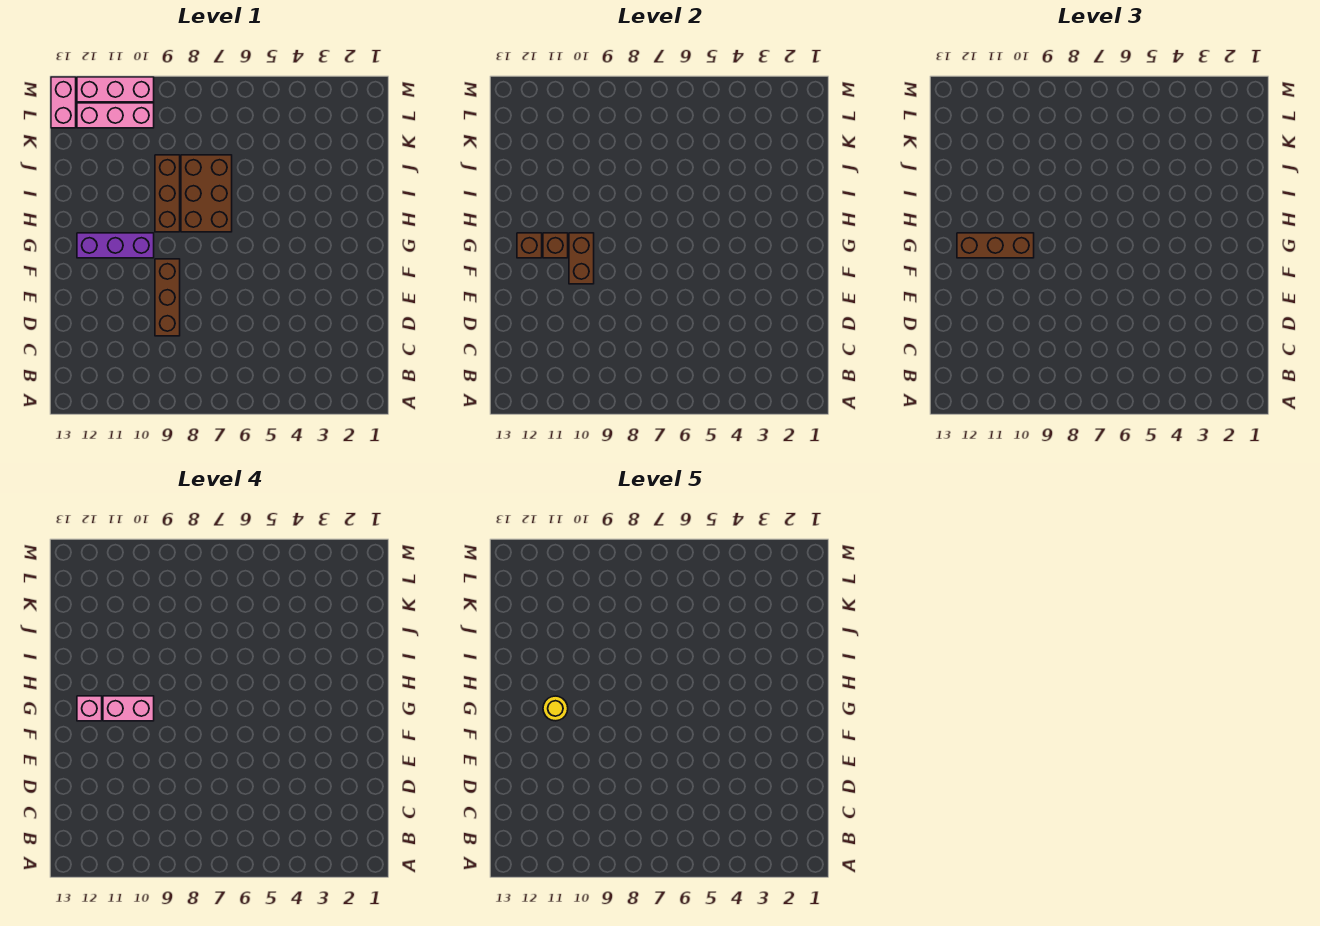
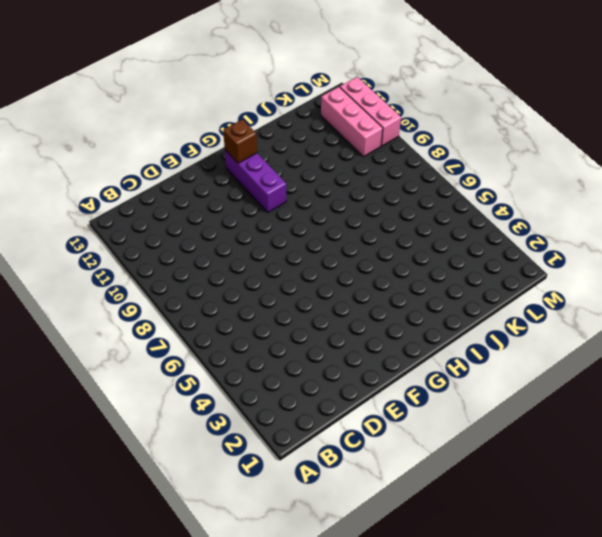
none -> brown brick D9:F9 level 1
none -> brown brick H7:J8 level 1
none -> brown brick H9:J9 level 1

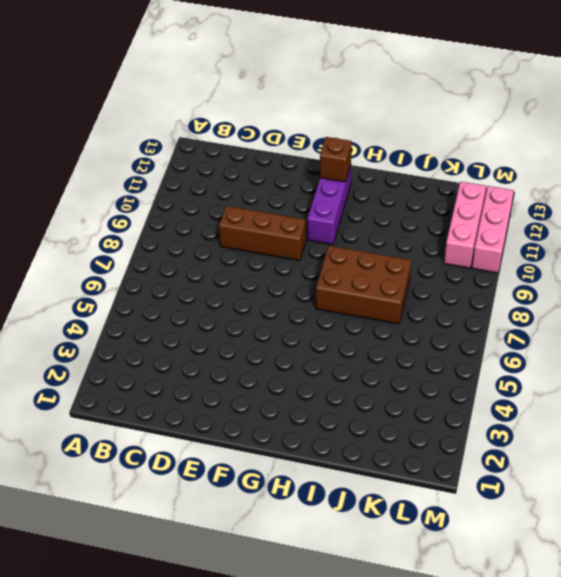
none -> brown brick H9:J9 level 1
none -> pink brick L13:M13 level 1
none -> brown brick F10:G10 level 2

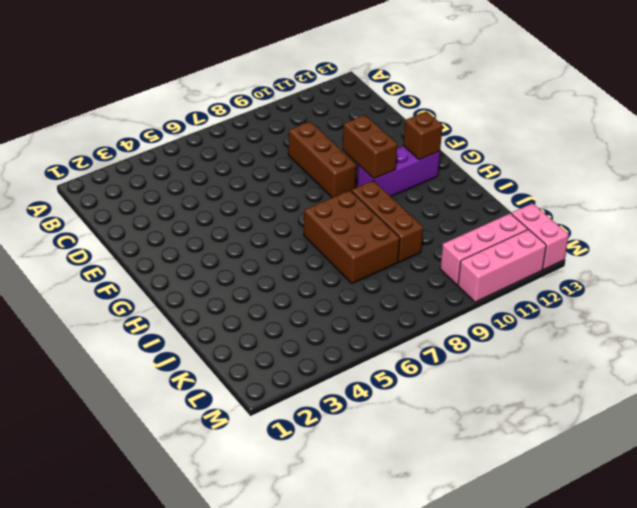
none -> brown brick G11 level 2
none -> brown brick G10:G12 level 3
none -> pink brick G10:G11 level 4

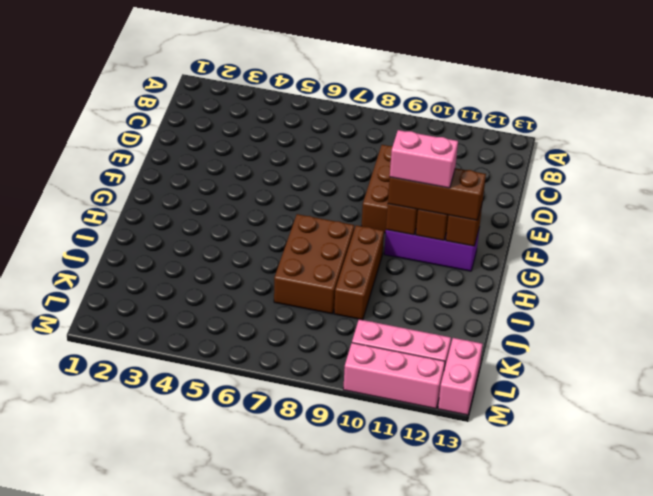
none -> pink brick G12 level 4
none -> yellow round brick G11 level 5

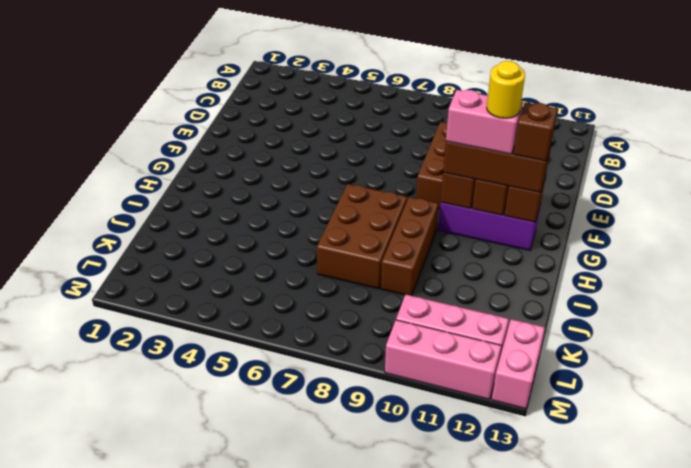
brown brick G12 level 4 -> pink brick G12 level 4

